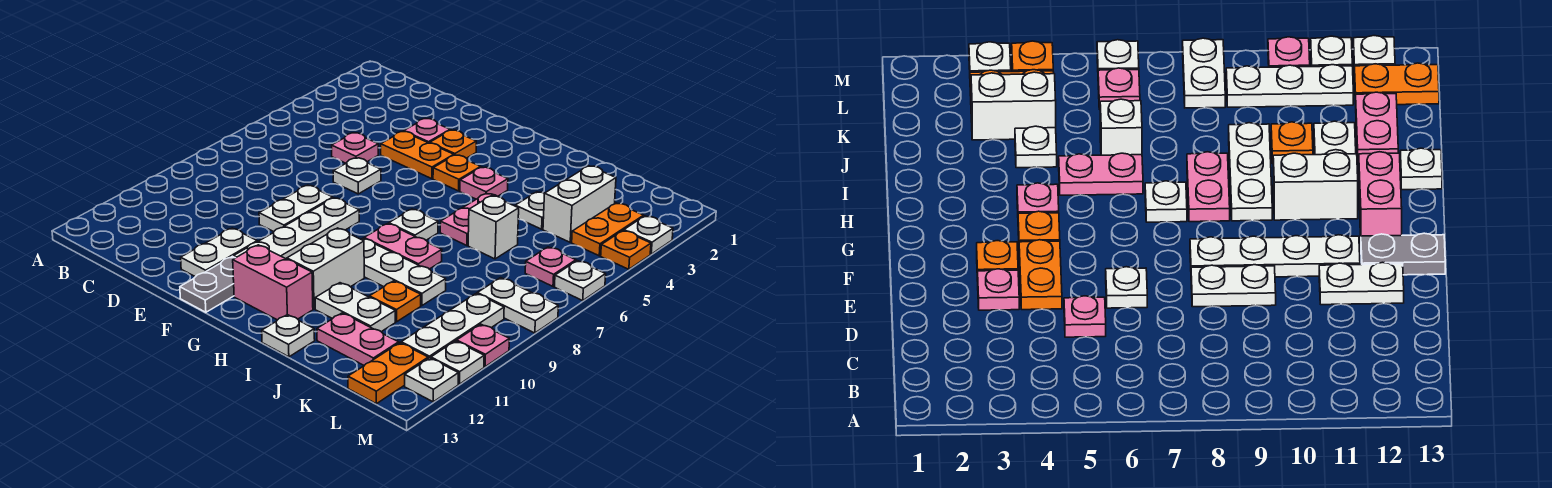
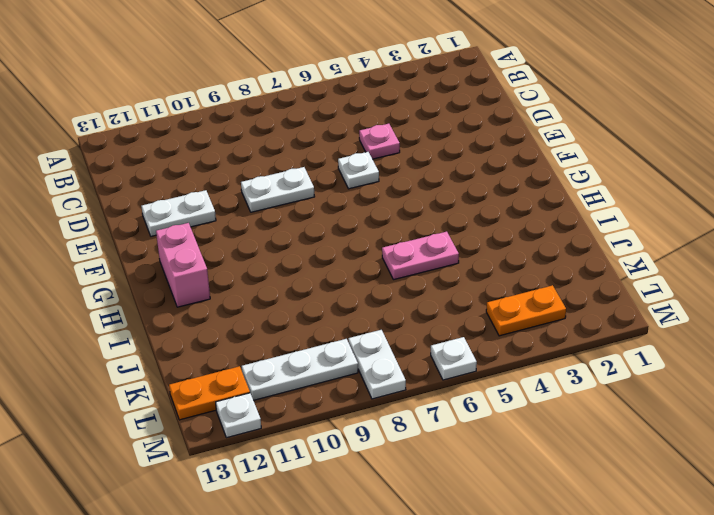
none -> pink plate E3 level 1
none -> orange plate E4:F4 level 1
none -> orange plate F3 level 1
none -> white plate F8:F11 level 1

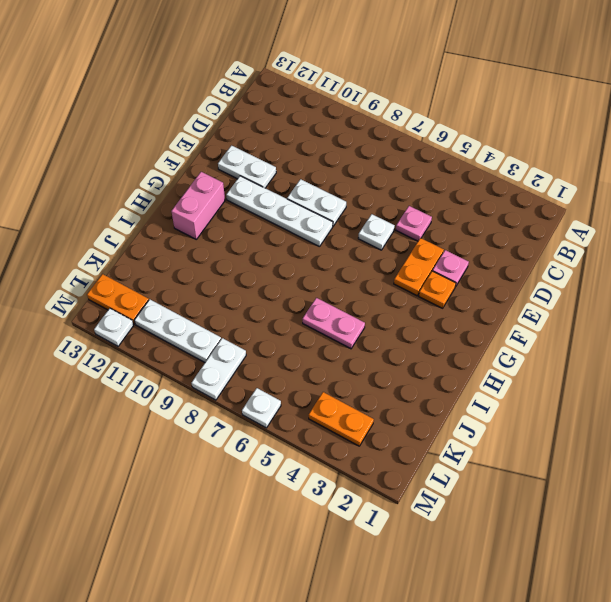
none -> grey plate F12:F13 level 1
none -> orange plate G4 level 1
none -> pink plate H4 level 1
none -> white plate H7 level 1

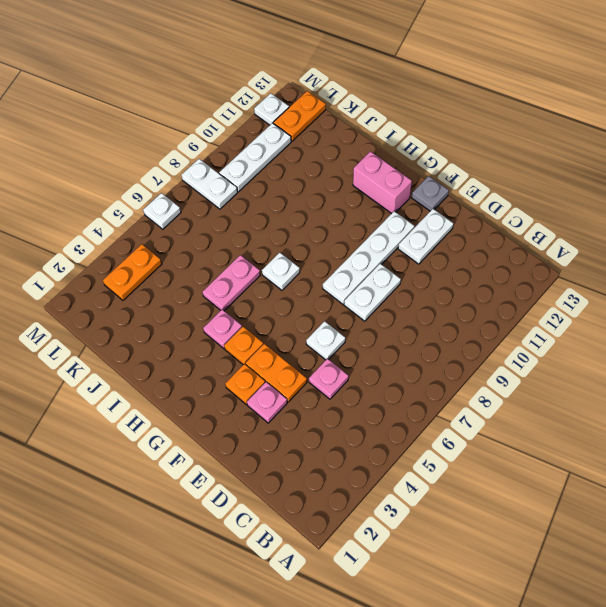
grey plate F13 level 1 -> grey plate F12:F13 level 1
none -> pink plate H8:I8 level 1
none -> white plate H9:J9 level 1
none -> white brick H10:H11 level 1
none -> white plate I11:J11 level 1

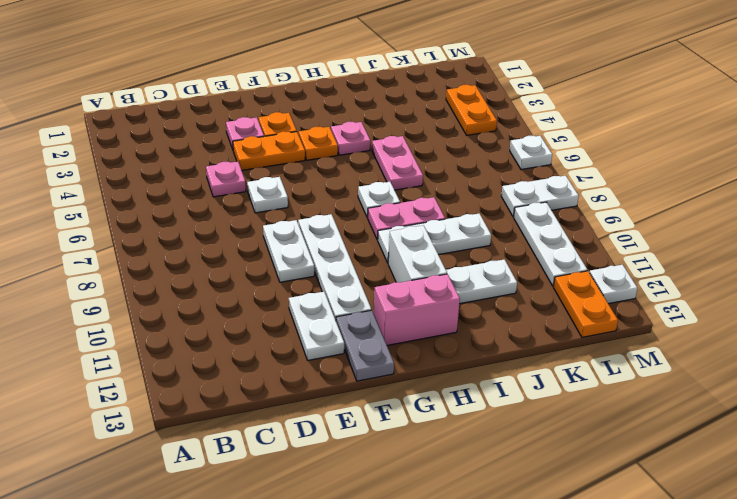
none -> white plate I13 level 1
none -> white plate J4 level 1
none -> white brick J6 level 1
none -> orange plate J10 level 1

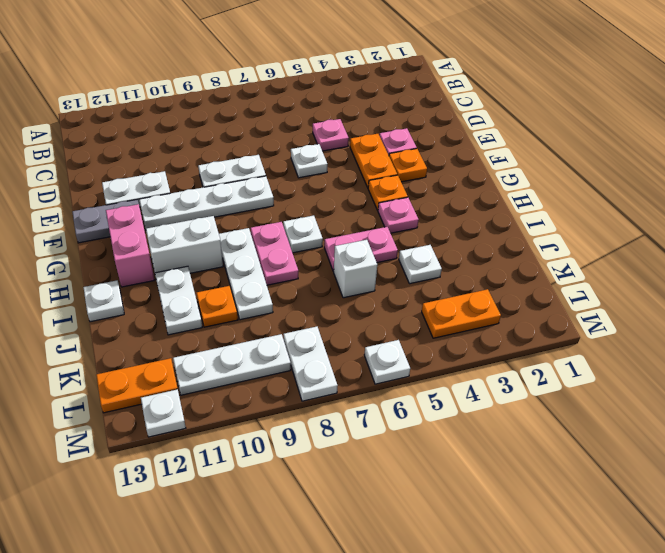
none -> pink plate J12:K12 level 1
none -> white brick K3:K4 level 1
none -> pink plate L6 level 1
none -> white plate M3 level 1

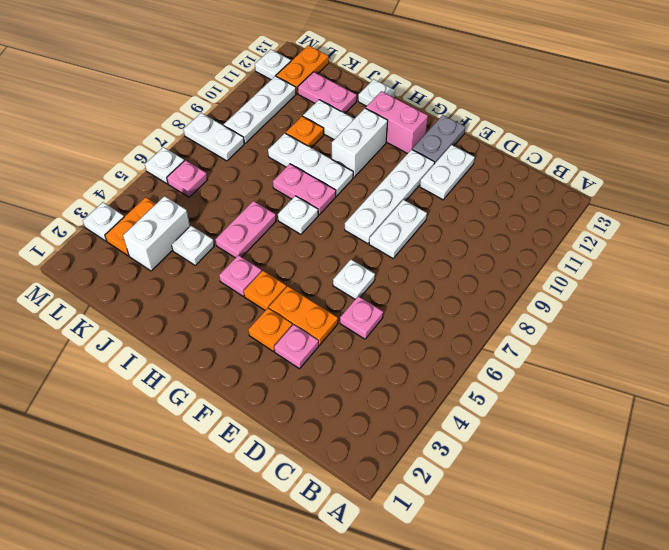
none -> white brick J6 level 1
none -> orange plate M4 level 1
none -> pink plate M10 level 1
none -> white plate M11 level 1

